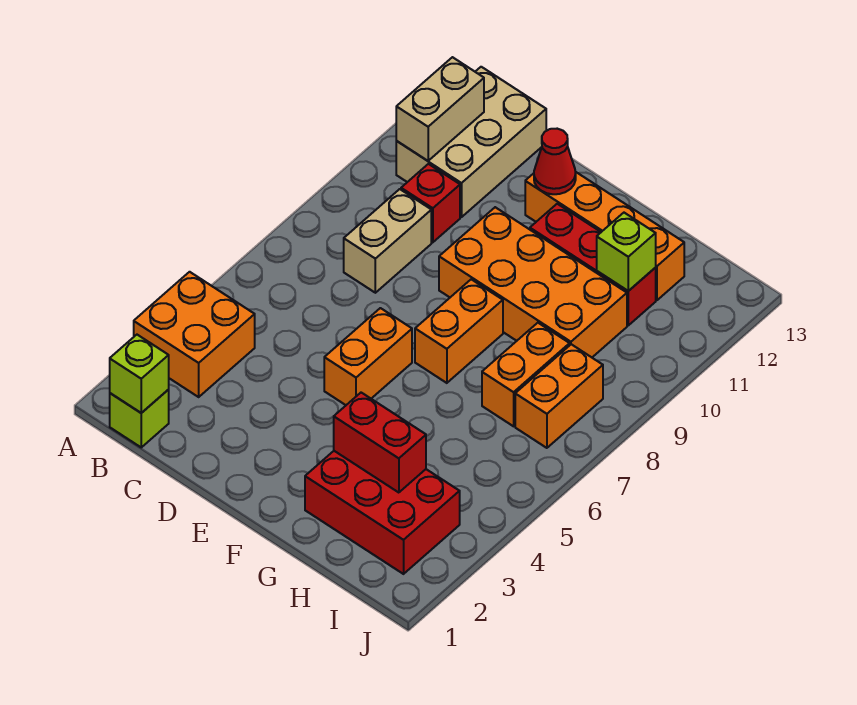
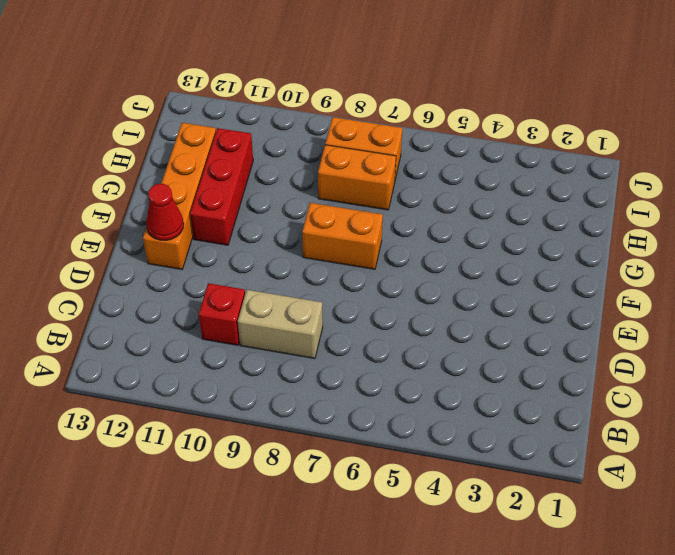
none -> orange brick A3:B4 level 1
none -> lime brick B1 level 1
none -> tan brick B11:C13 level 1

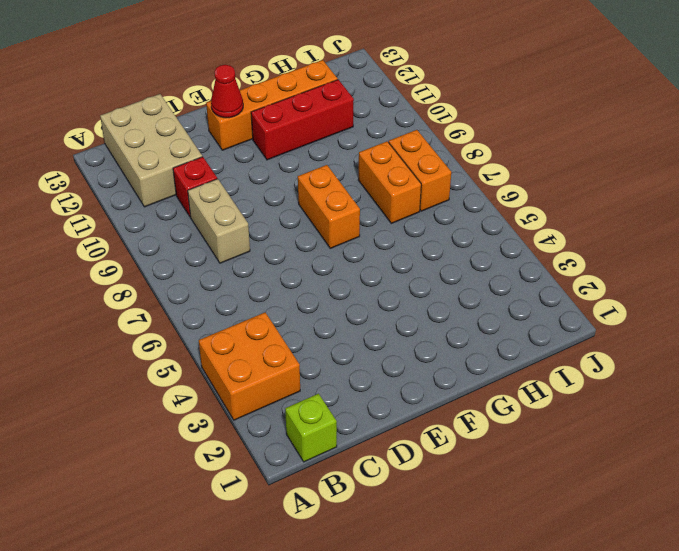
none -> orange brick E5:E6 level 1
none -> orange brick E9:H10 level 1
none -> red brick G2:I3 level 1

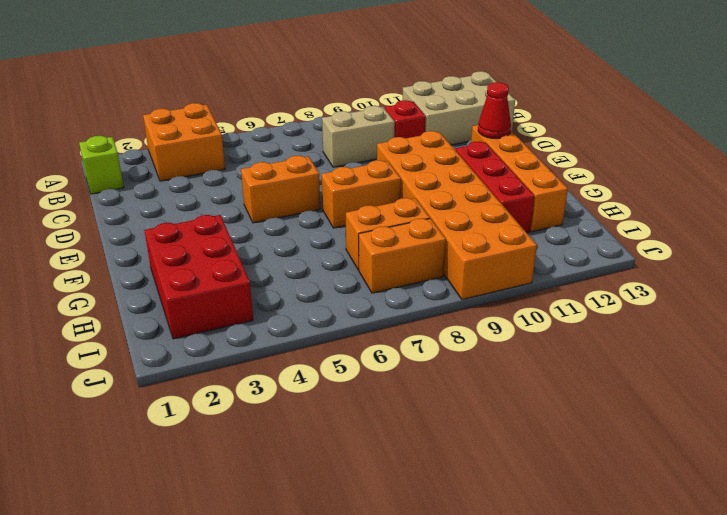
orange brick E9:J10 level 1 -> orange brick E9:H10 level 1
none -> lime brick B1 level 2
none -> tan brick B11:B12 level 2
none -> red brick G3:H3 level 2

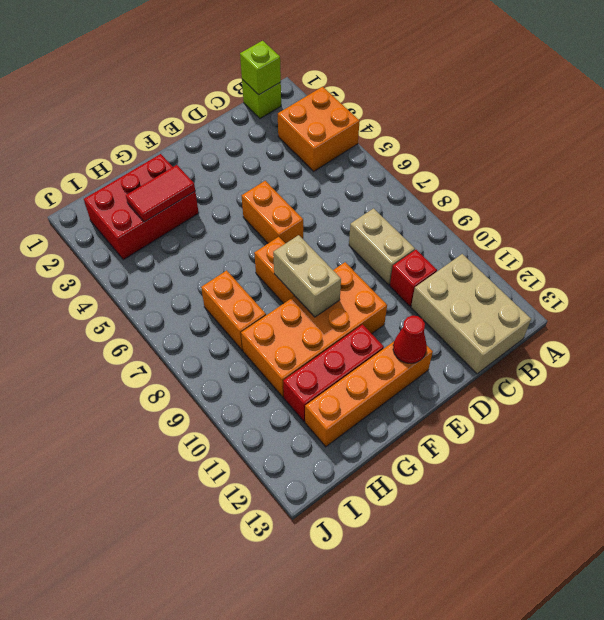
tan brick F8:F9 level 2 -> tan brick B11:B12 level 2
red tile G3:H3 level 2 -> red brick G3:H3 level 2
none -> orange brick I7:I8 level 1
none -> lime brick H11 level 2

